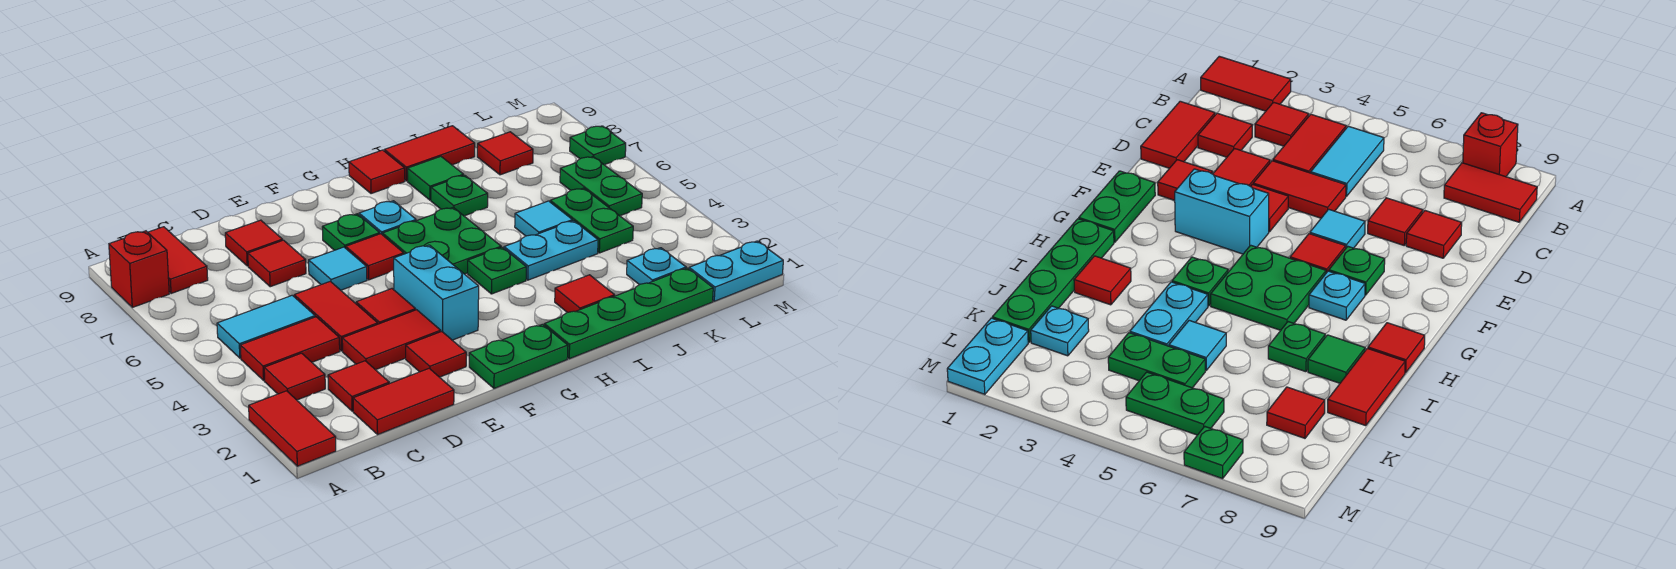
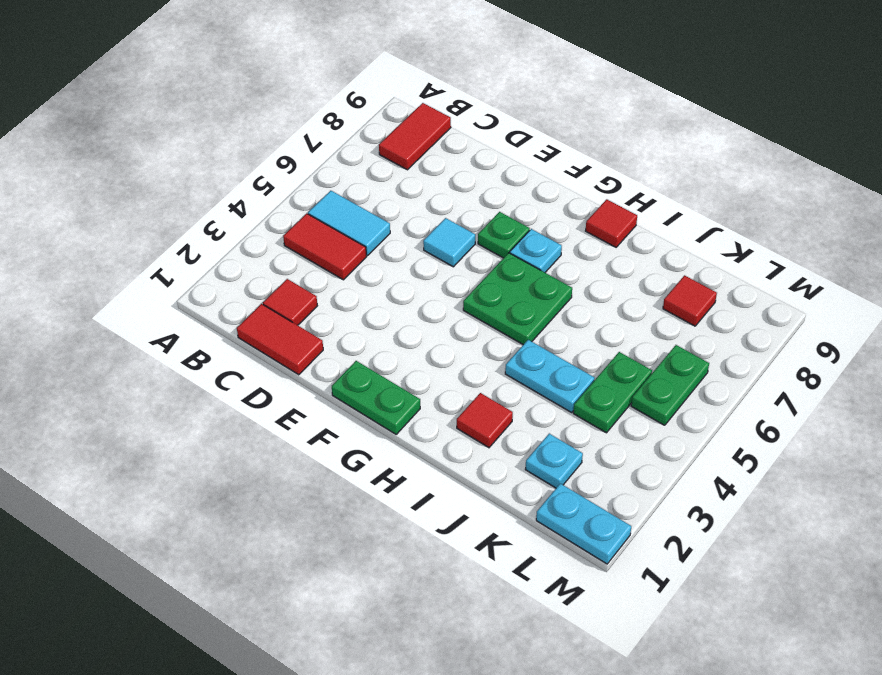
none -> red tile A1:A2 level 1
none -> red brick A8 level 1
none -> red tile B3 level 1
none -> red tile D3:E3 level 1

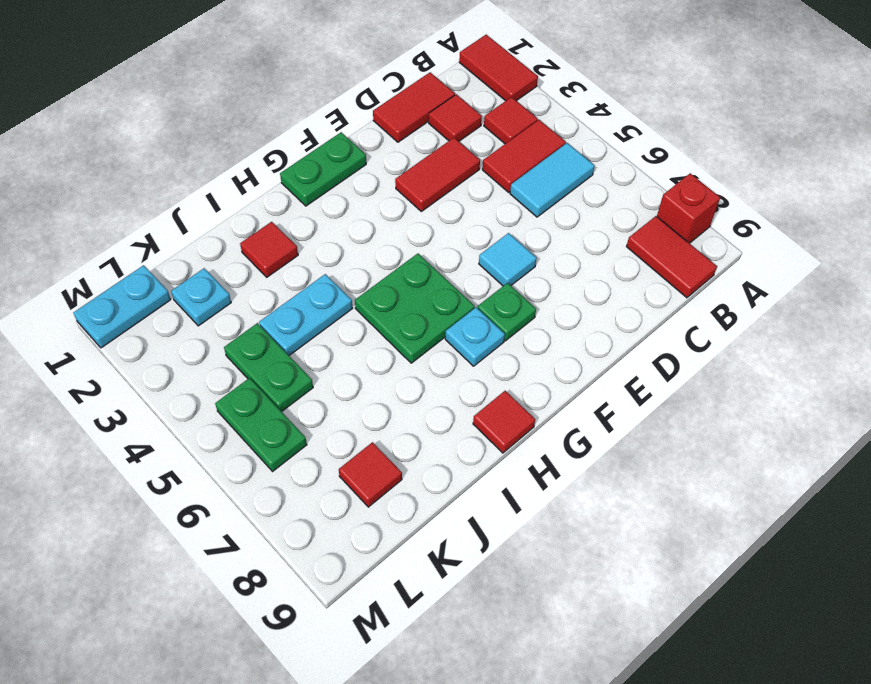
none -> red tile D4:D5 level 1
none -> red tile D7 level 1
none -> red tile D8 level 1
none -> red tile E2 level 1

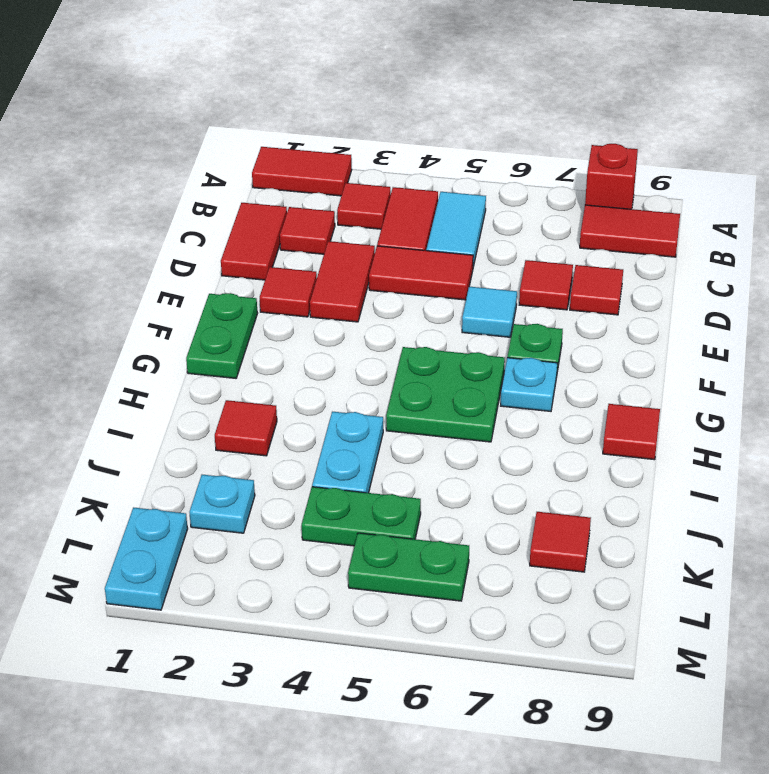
none -> red tile E4 level 1
none -> cyan brick F3:F4 level 1
none -> red tile F6 level 1
none -> green plate H1:K1 level 1

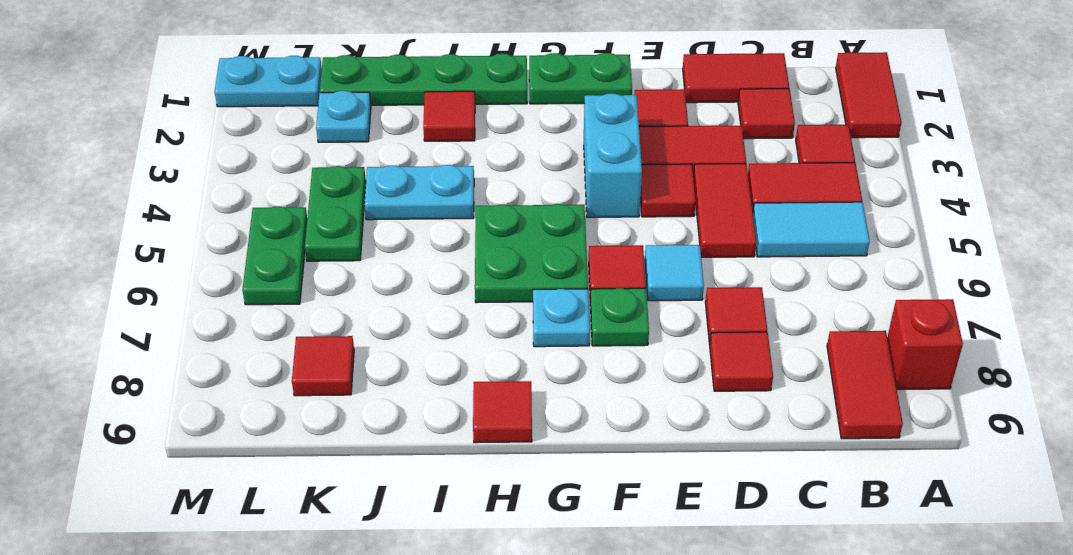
none -> green plate H4 level 1
none -> green plate I7 level 1
none -> green tile I8 level 1
none -> red tile I9:J9 level 1

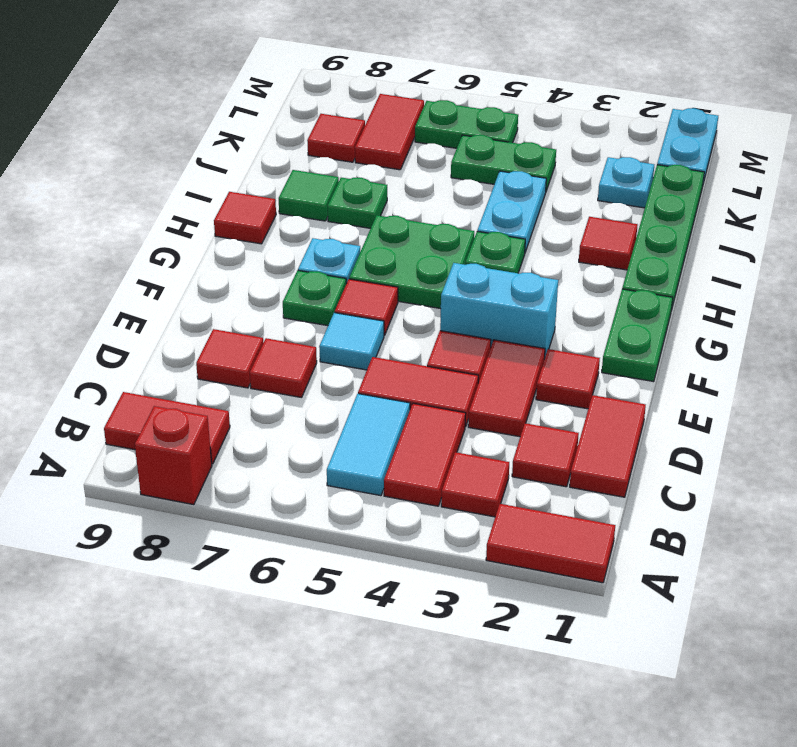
red tile K7:L7 level 1 -> red tile I9:J9 level 1
none -> cyan tile J5 level 1
none -> green plate M7 level 1

